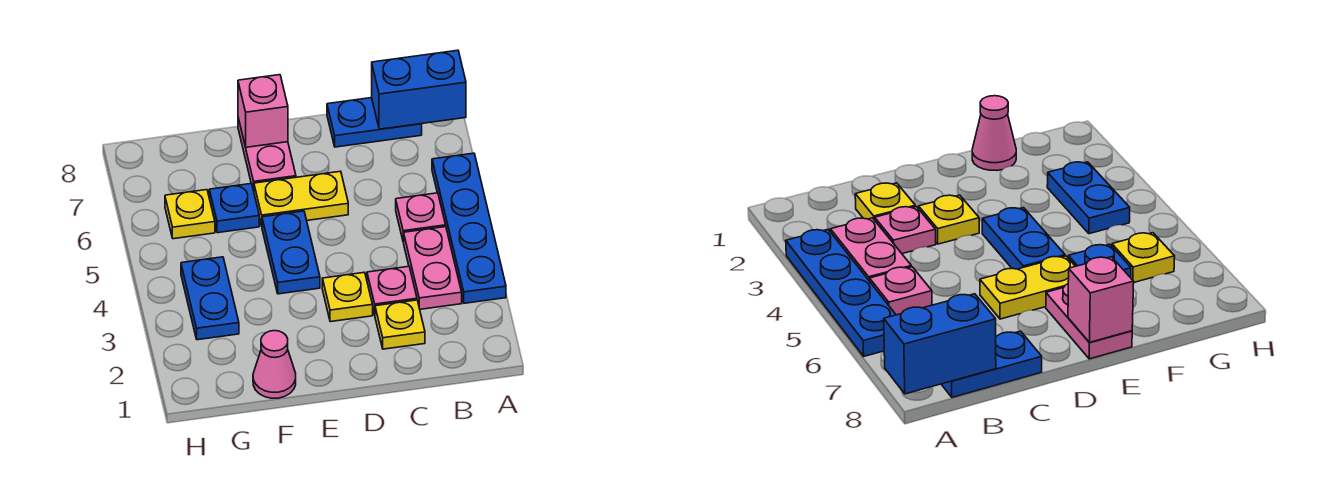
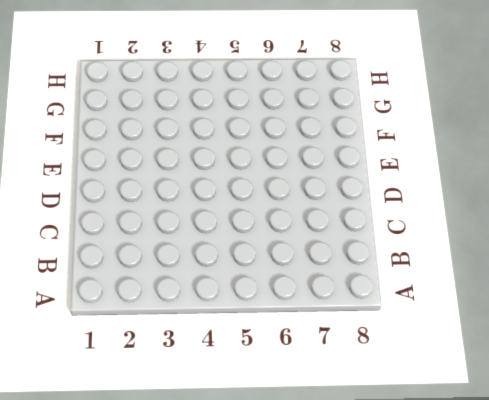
none -> blue plate A3:A6 level 1
none -> pink plate B3:B4 level 1
none -> pink plate B5 level 1

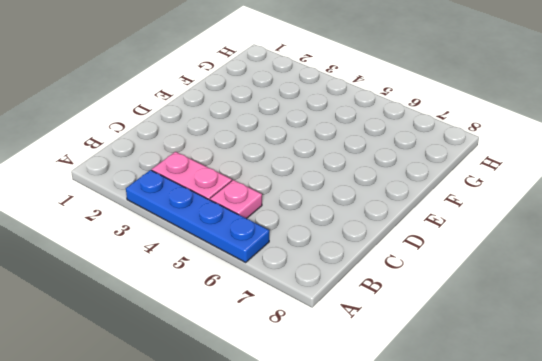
none -> blue plate B8:C8 level 1
none -> yellow plate C2 level 1
none -> pink plate C3 level 1

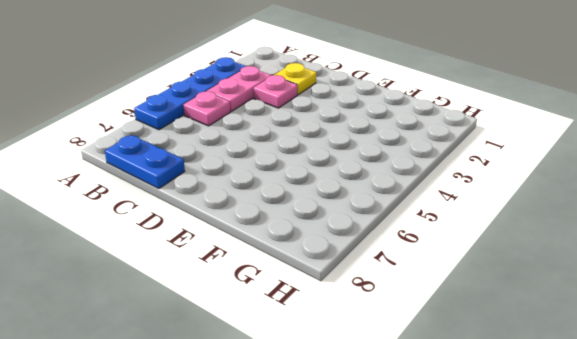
none -> yellow plate D3 level 1
none -> yellow plate D6:E6 level 1
none -> blue plate E4:E5 level 1

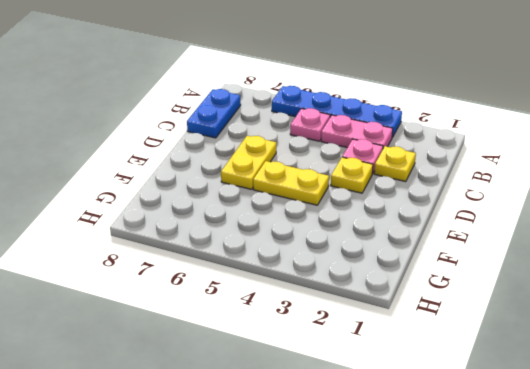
yellow plate E4:E5 level 1 -> blue plate E4:E5 level 1
none -> pink plate E7:E8 level 1
none -> pink cone F1 level 1
none -> blue plate F6 level 1

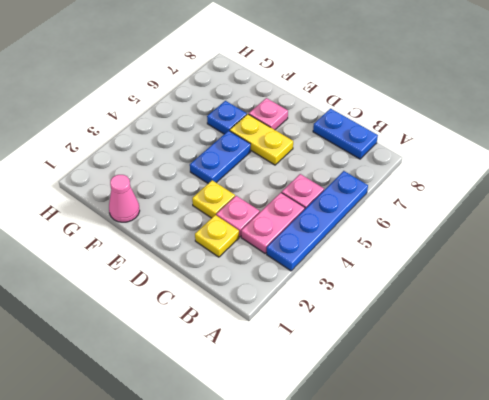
pink plate E7 level 1 -> pink plate E7:E8 level 1
none -> blue plate G3:G4 level 1
none -> yellow plate G6 level 1
none -> blue brick A8:B8 level 2

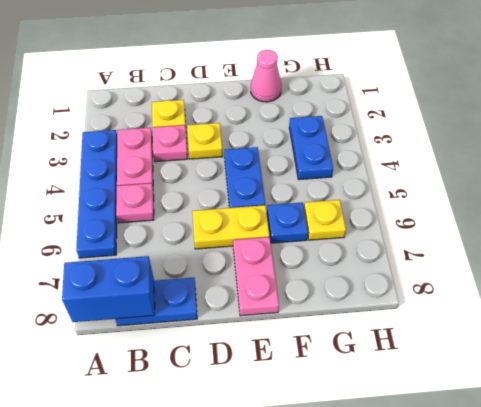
none -> pink brick E8 level 2

